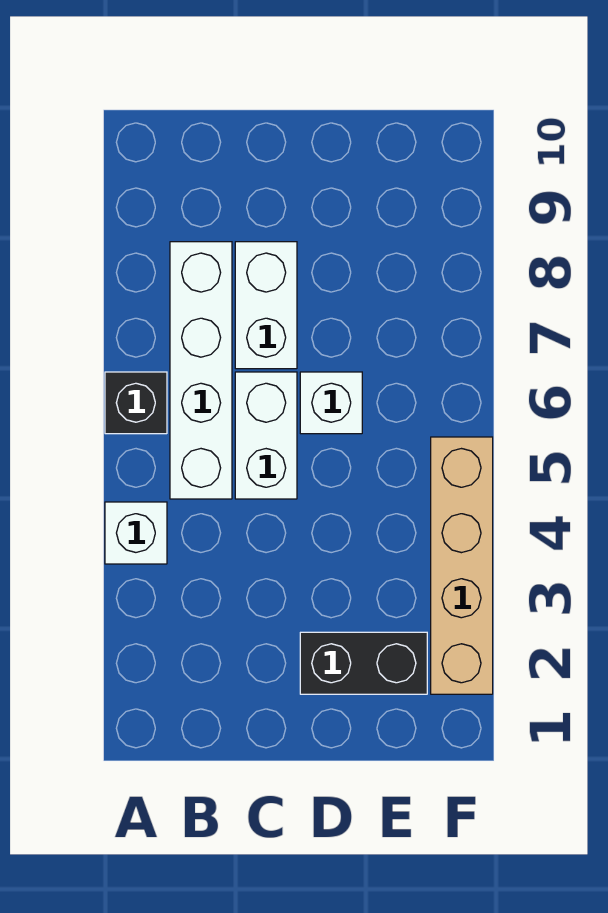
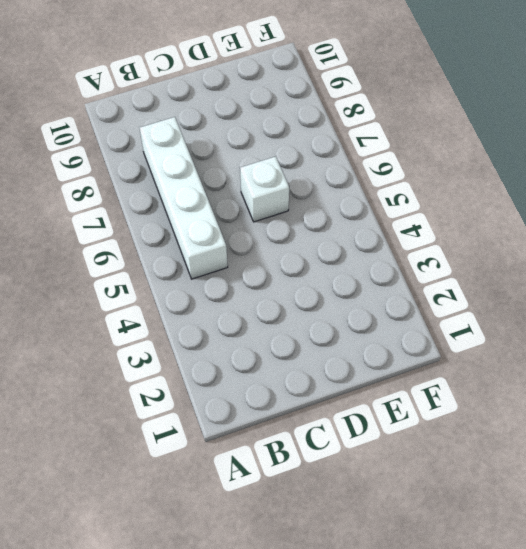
none -> white brick A4 level 1
none -> black brick A6 level 1

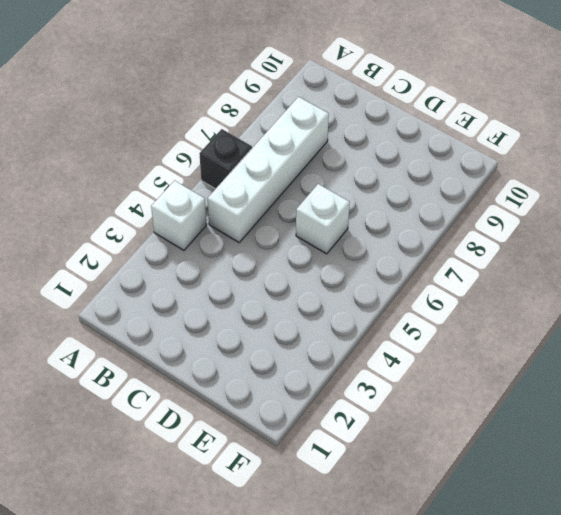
none -> white brick C5:C6 level 1
none -> white brick C7:C8 level 1

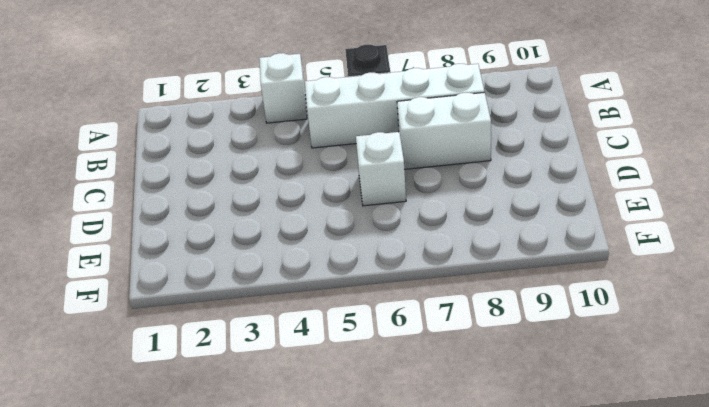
none -> white brick C5:C6 level 1
none -> black brick D2:E2 level 1

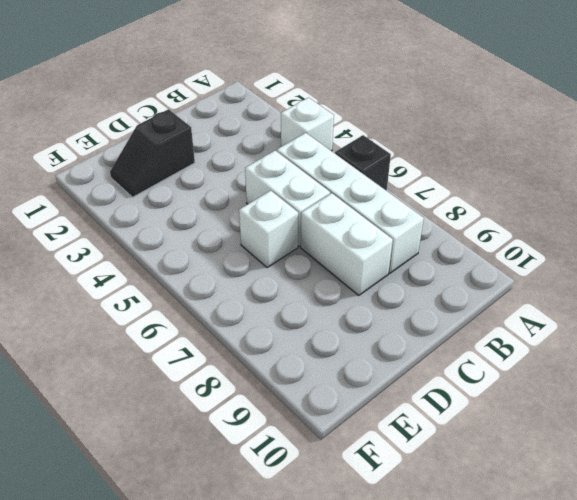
black slope D2:E2 level 1 top D -> black brick D2:E2 level 1
none -> tan brick F2:F5 level 1

